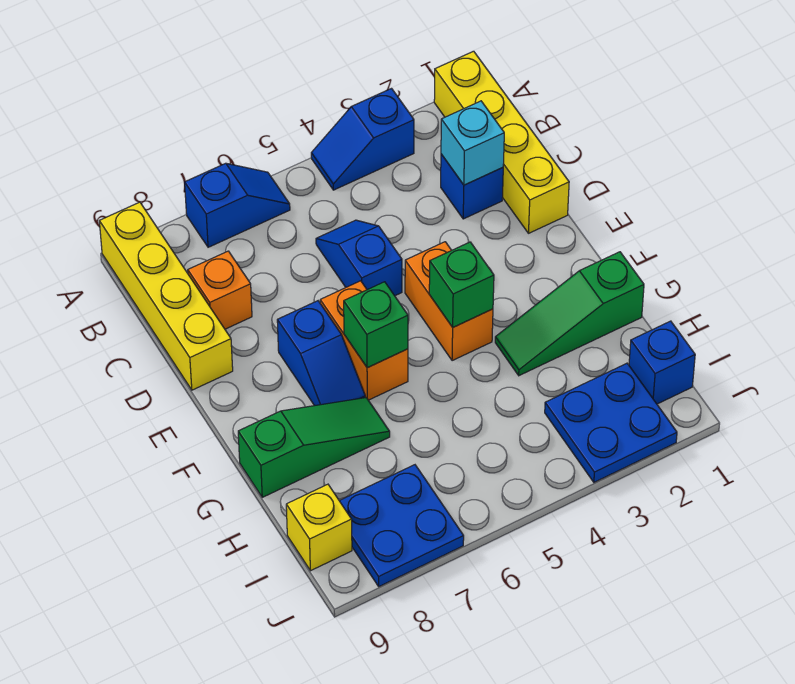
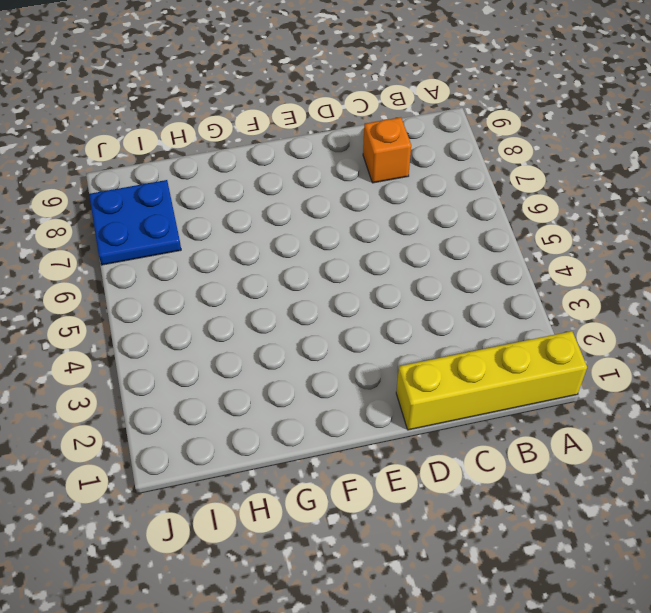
none -> blue slope A3:A4 level 1 top 3
none -> blue slope A6:A7 level 1 top 7
none -> yellow brick A9:D9 level 1

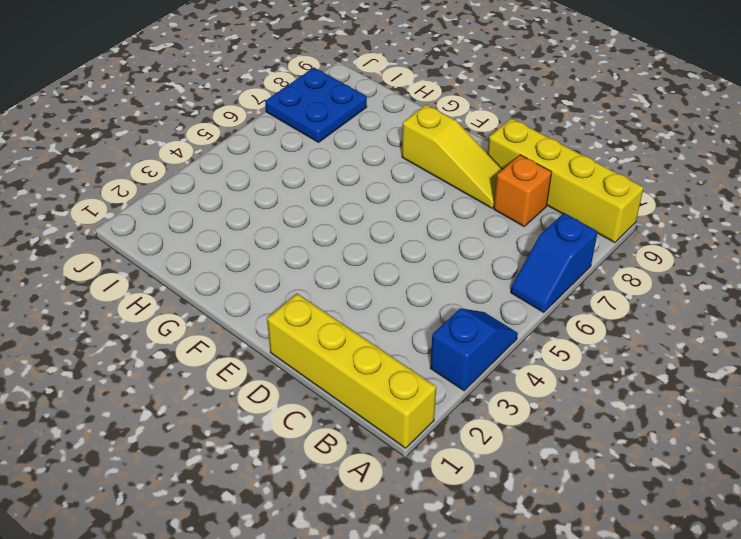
yellow slope D8:F8 level 1 top F -> none
none -> blue brick C2 level 1
none -> blue slope C5:D5 level 1 top D
none -> orange brick E4:F4 level 1

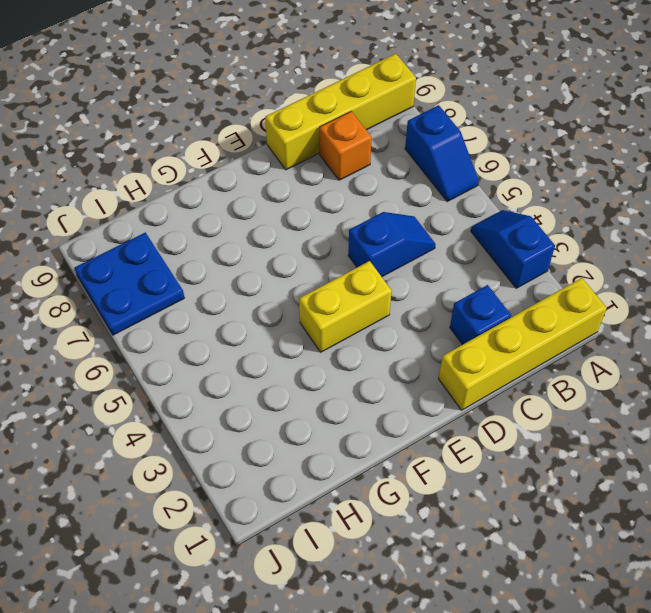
yellow brick E4:F4 level 1 -> orange brick E4:F4 level 1
none -> orange brick E6:F6 level 1
none -> blue slope E7:F7 level 1 top E
none -> green slope G1:G3 level 1 top 1

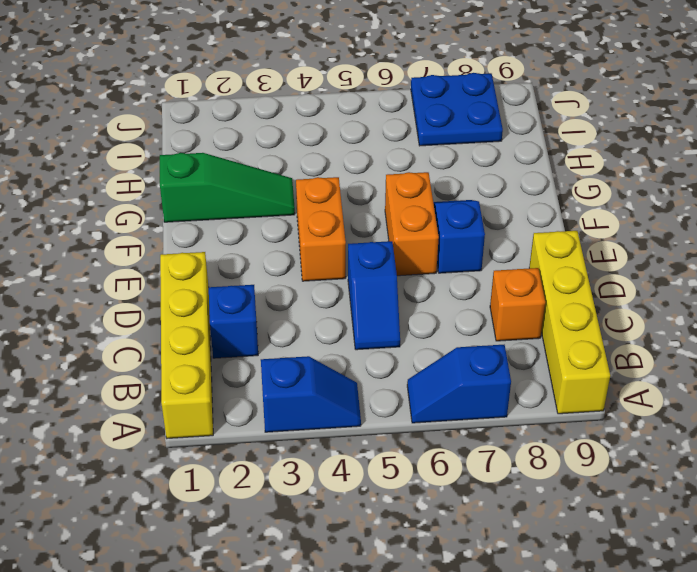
none -> green slope G7:G9 level 1 top 9
none -> blue brick I1 level 1
none -> blue plate I2:J3 level 1

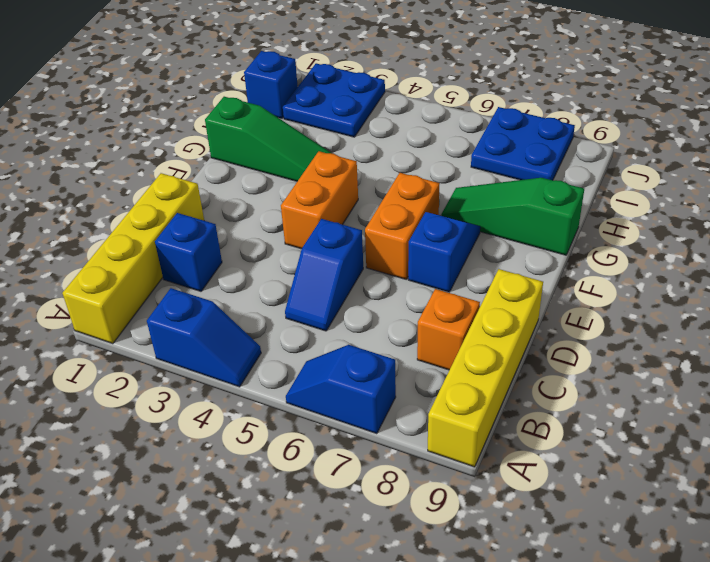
none -> yellow brick I9 level 1
none -> cyan brick C2 level 2
none -> green brick F4 level 2

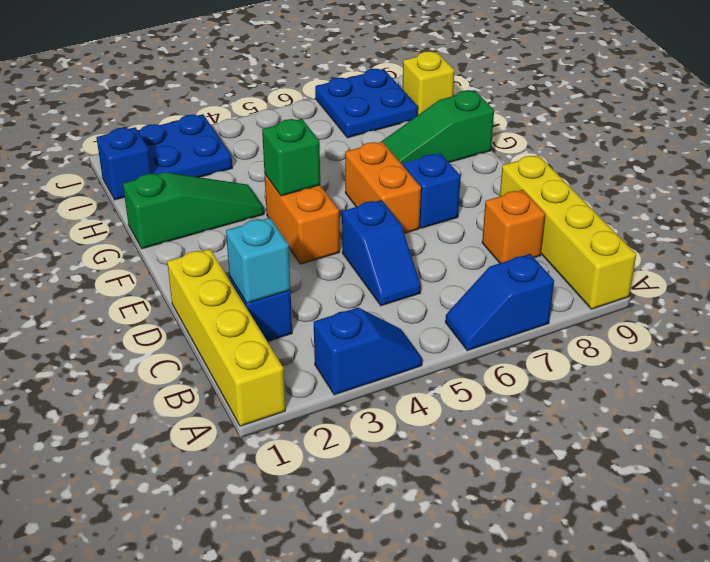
none -> green brick F6 level 2

